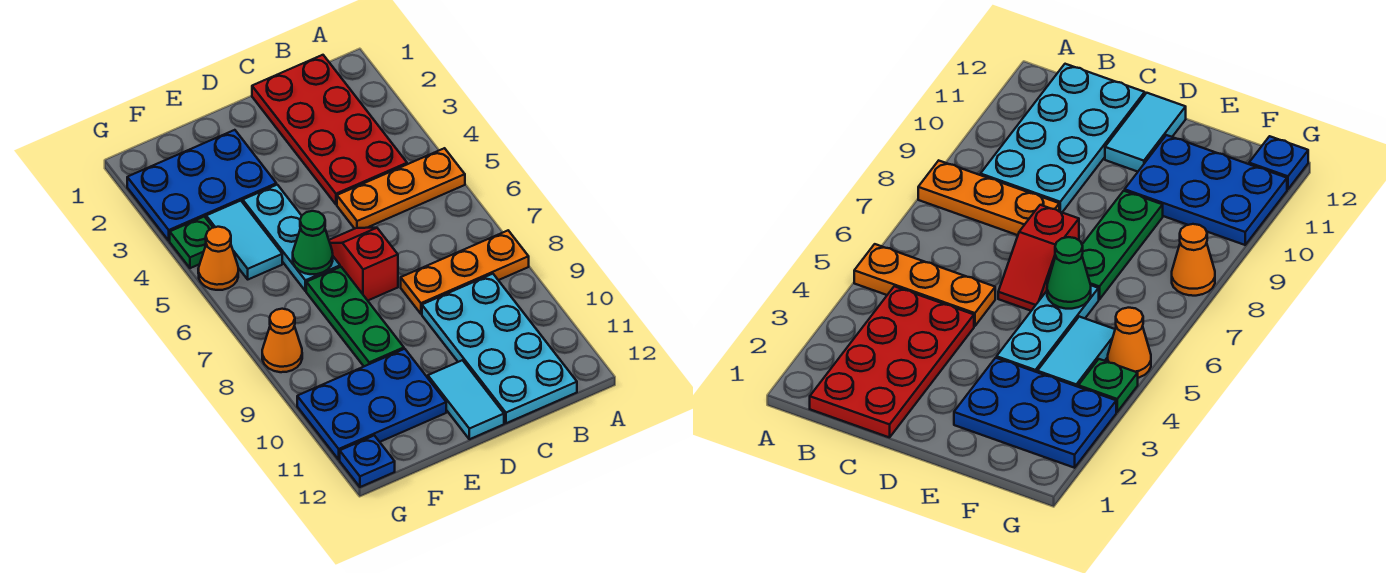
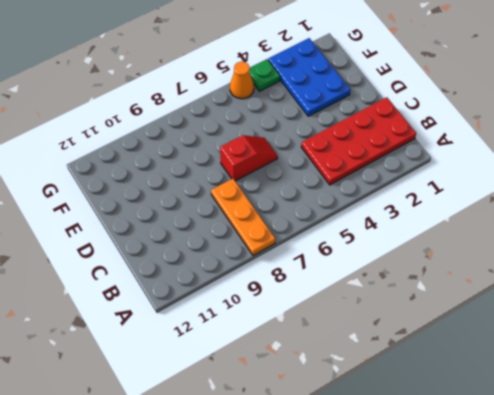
none -> orange plate A5:C5 level 1
none -> cyan plate B9:C12 level 1
none -> cyan tile D11:D12 level 1

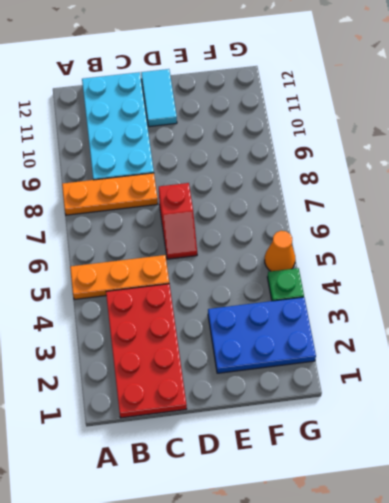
none -> cyan plate E4:E6 level 1
none -> green plate E7:E9 level 1
none -> blue plate E10:G11 level 1

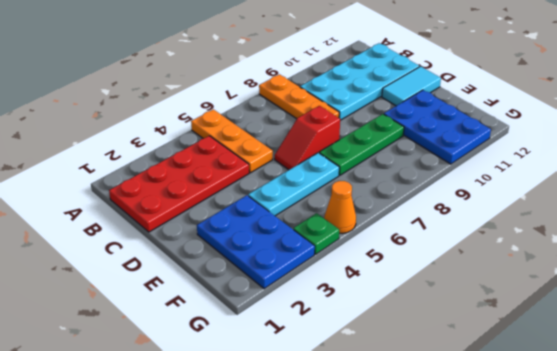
none -> cyan tile F4:F5 level 1
none -> orange cone G8 level 1
none -> blue plate G12 level 1

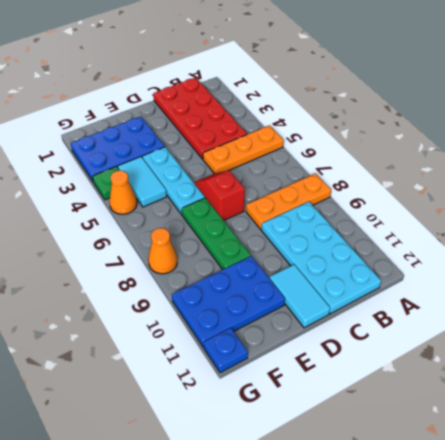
none -> green cone E6 level 2

